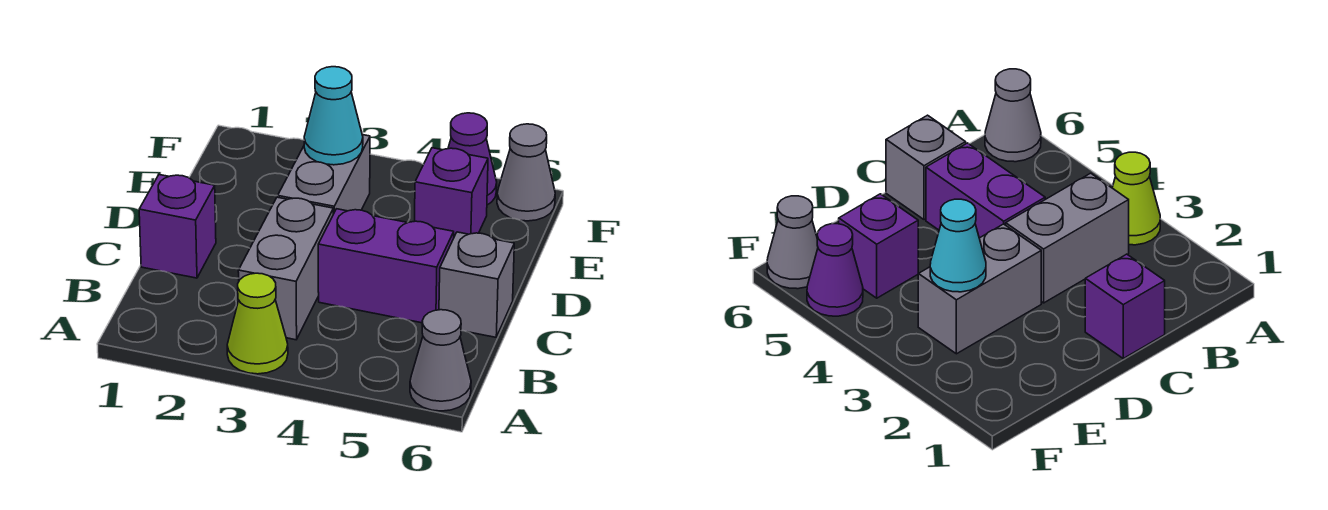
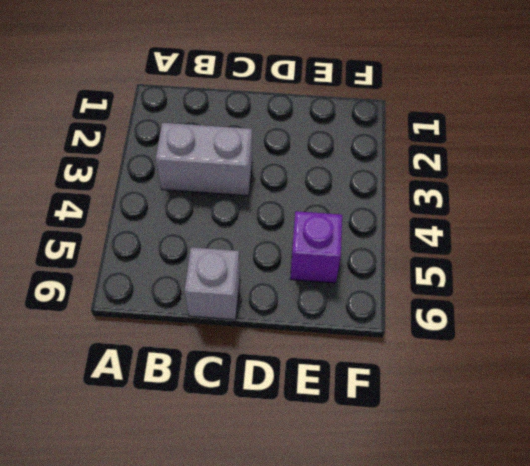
none -> lime cone A3 level 1
none -> grey cone A6 level 1

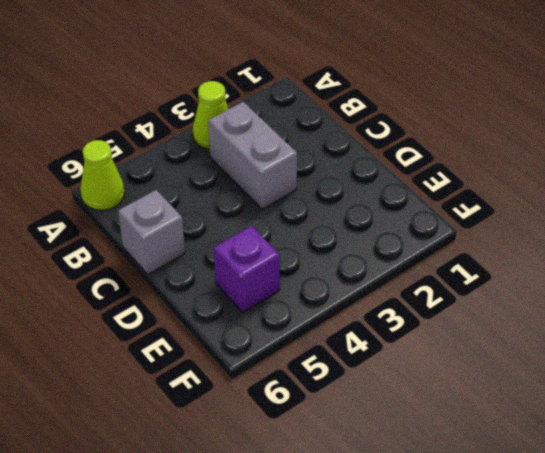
lime cone A6 level 1 -> grey cone A6 level 1
none -> purple brick C1 level 1
none -> purple brick C4:C5 level 1

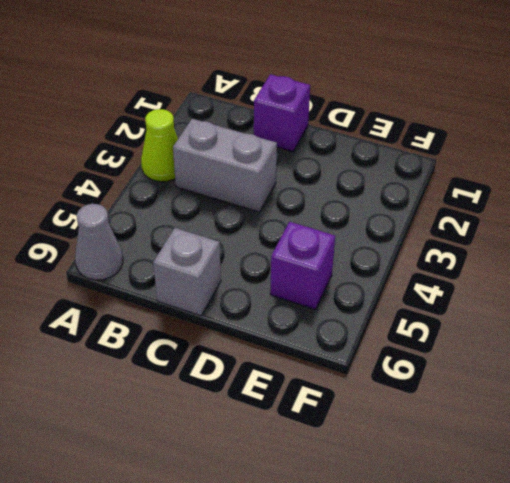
none -> purple brick C4:C5 level 1
none -> grey brick D3:E3 level 1

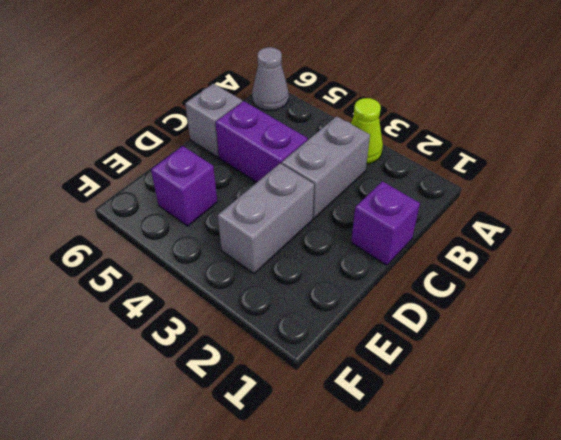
none -> purple cone F5 level 1
none -> grey cone F6 level 1

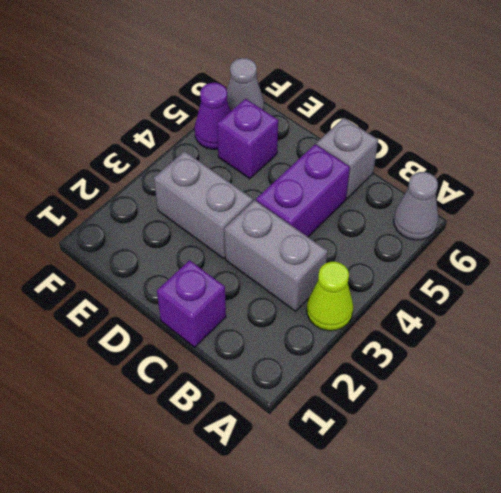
none -> cyan cone E3 level 2

